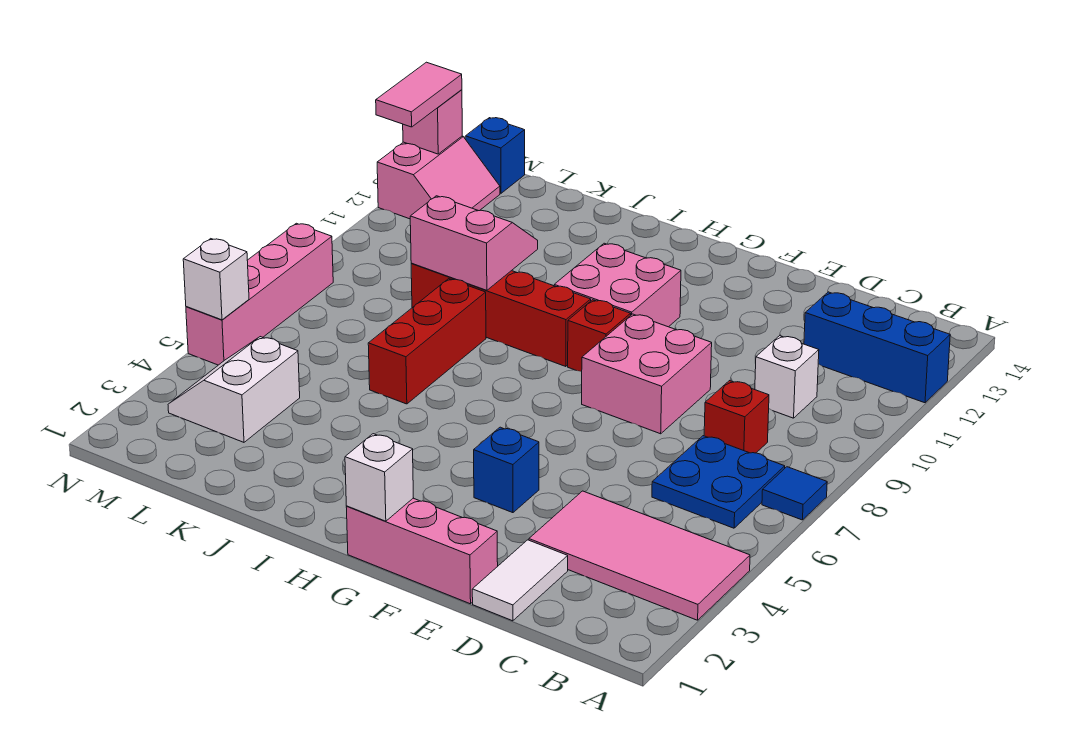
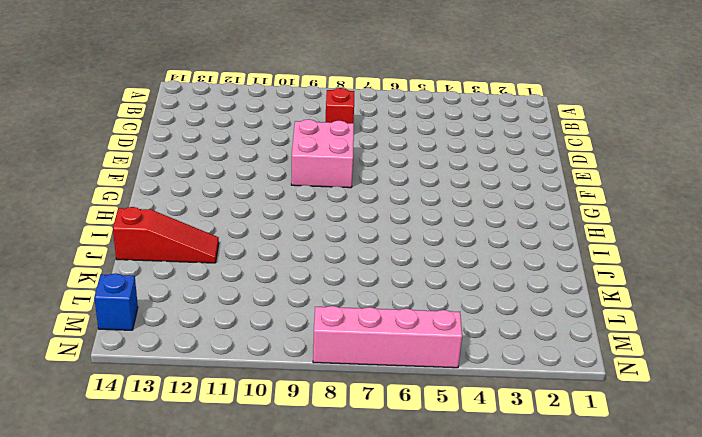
red slope J12:J14 level 1 top 14 -> none
none -> pink tile A3:D4 level 1
none -> blue tile A7 level 1
none -> blue brick A12:C12 level 1

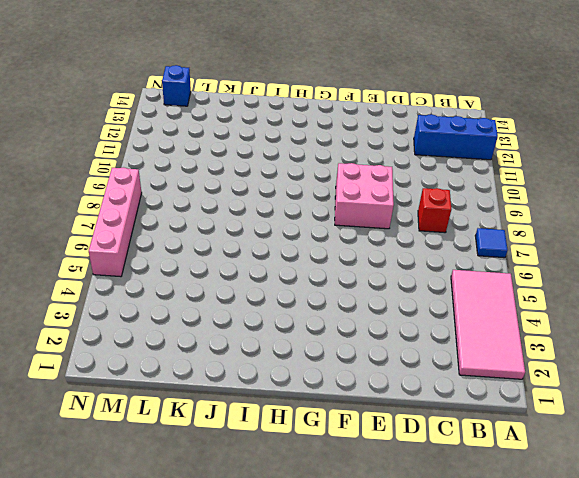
pink tile A2:B5 level 1 -> pink tile A3:D4 level 1
none -> blue plate B6:C7 level 1
none -> white brick C10 level 1
none -> white tile D1:D2 level 1

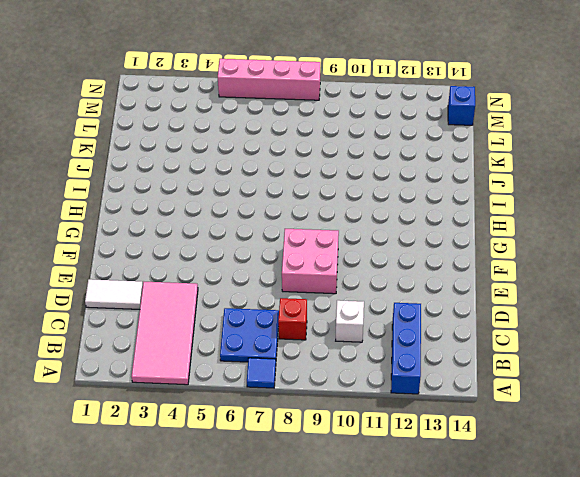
none -> pink brick E1:G1 level 1
none -> blue brick F4 level 1
none -> red brick G9 level 1

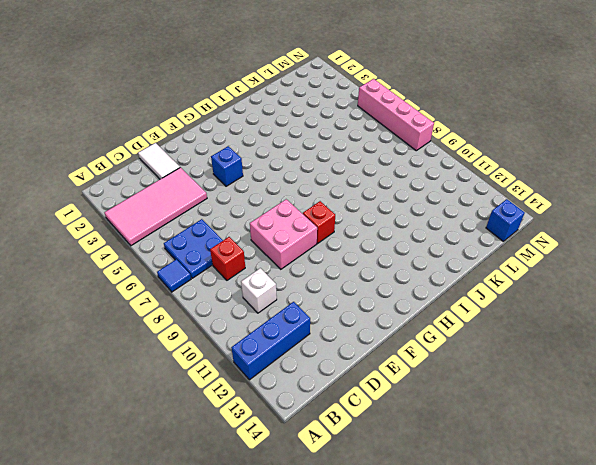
none -> pink brick E1:G1 level 1
none -> pink brick G10:H11 level 1
none -> red brick H9:K9 level 1

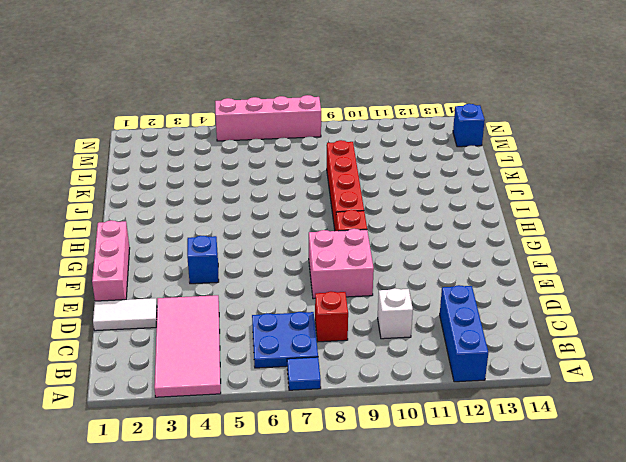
none -> pink brick G10:H11 level 1
none -> red brick J6:J8 level 1
none -> white slope L3:M4 level 1 top L

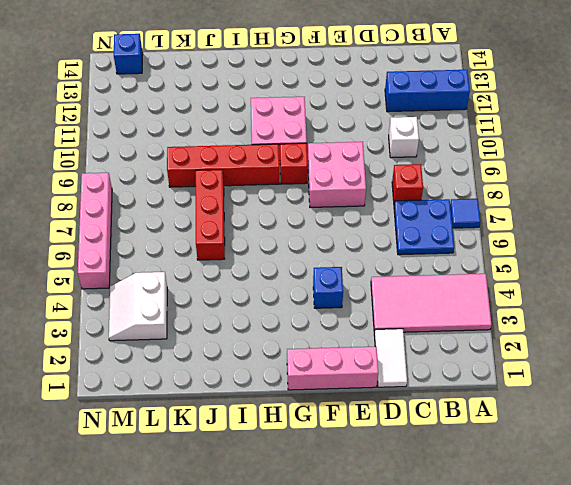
none -> pink slope M12:N13 level 1 top N
none -> white brick G1 level 2
none -> pink slope J9:K10 level 2 top 9

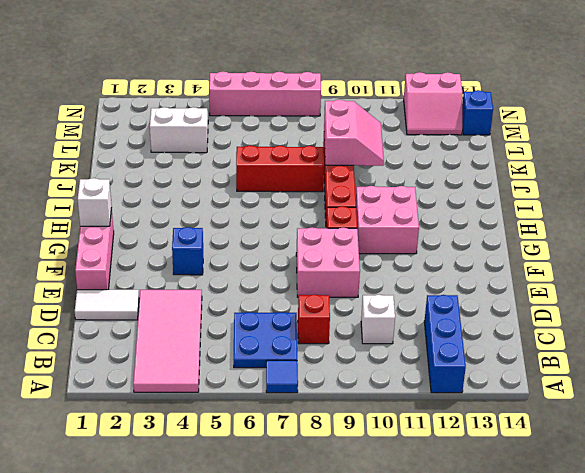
none -> white brick N5 level 2
none -> pink brick N13 level 2
none -> pink tile N12:N13 level 3

